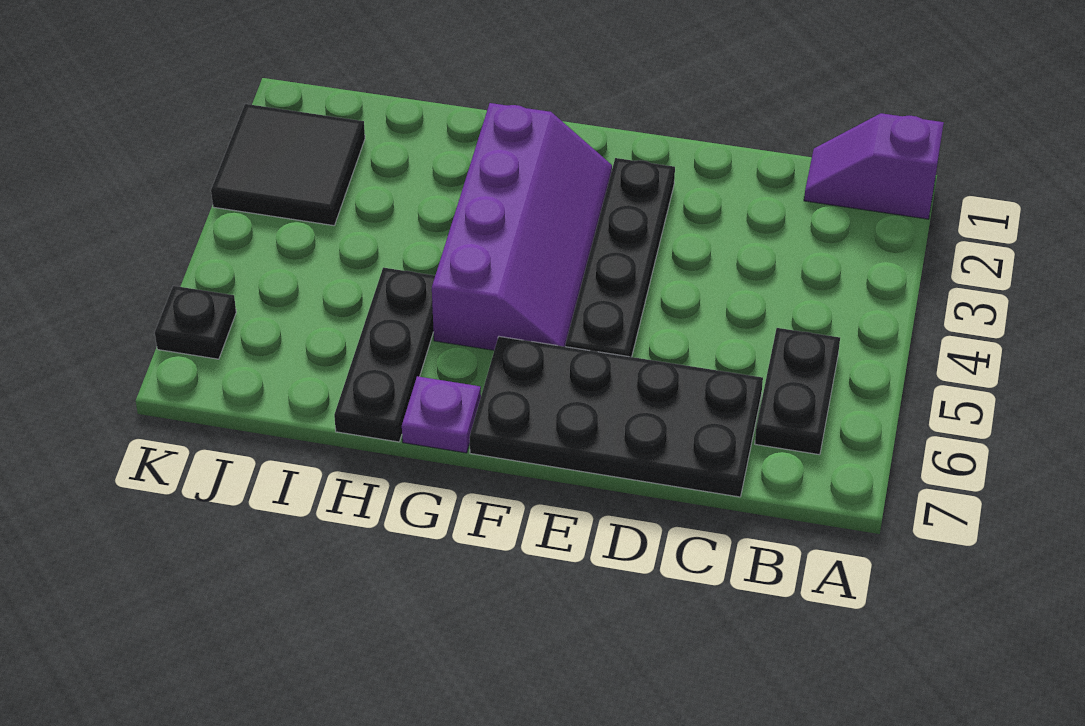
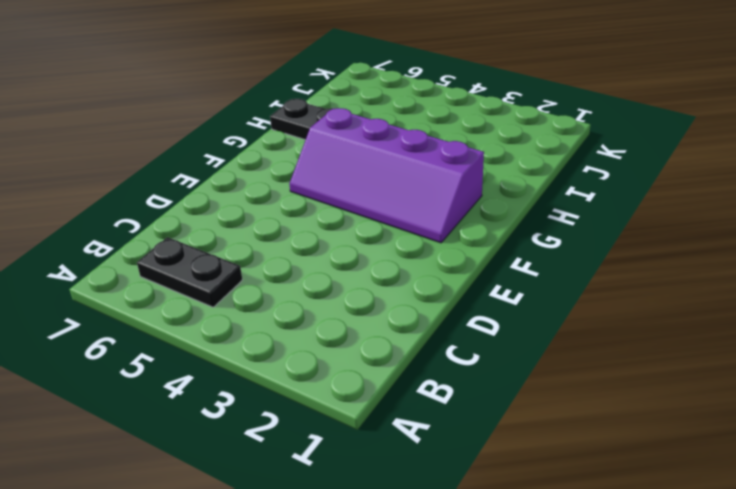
none -> purple slope A1:B1 level 1 top A
none -> black plate C6:F7 level 1

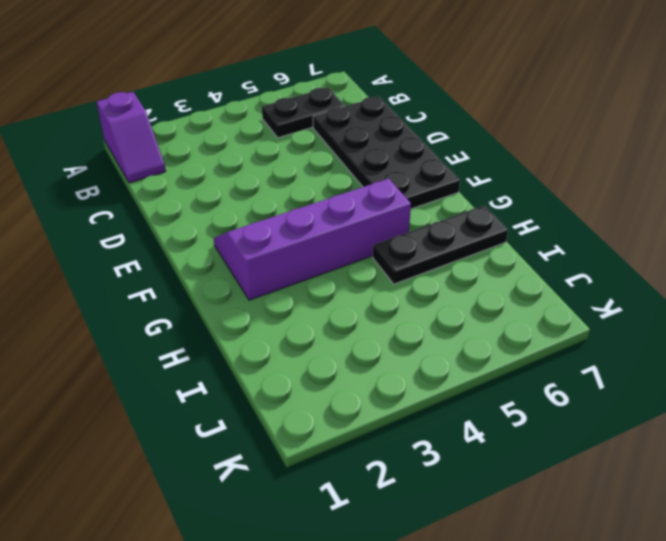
none -> black plate E2:E5 level 1
none -> purple plate G7 level 1

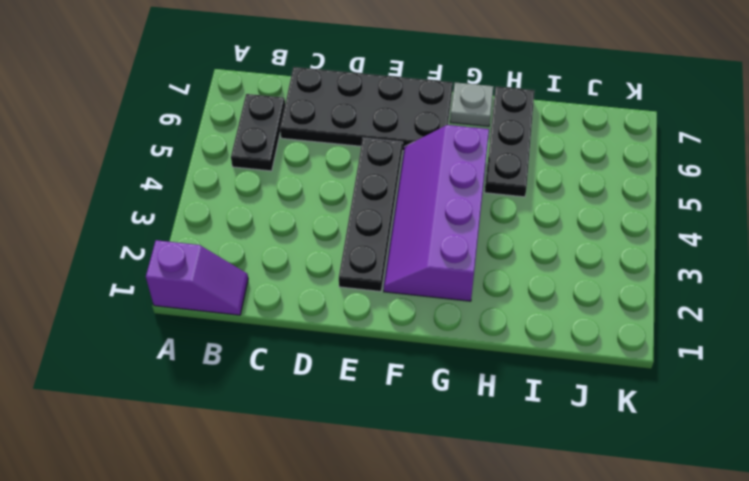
grey plate G7 level 1 -> purple plate G7 level 1
none -> black tile J2:K3 level 1
none -> black plate K6 level 1

